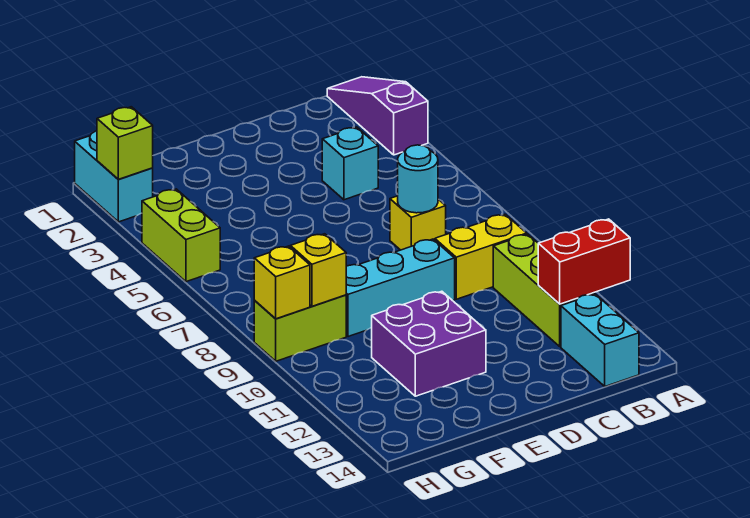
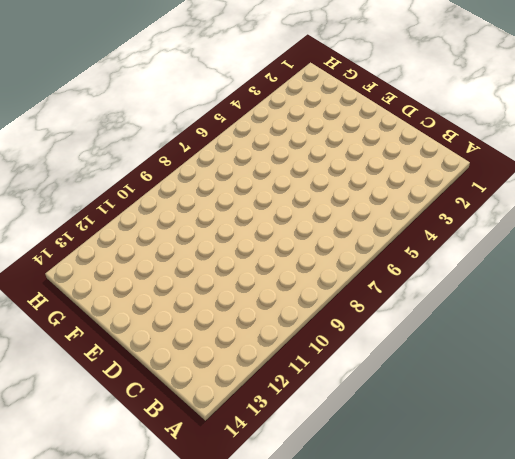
none -> purple slope A1:A3 level 1 top 3
none -> yellow brick B9:C9 level 1
none -> lime brick B10:B12 level 1

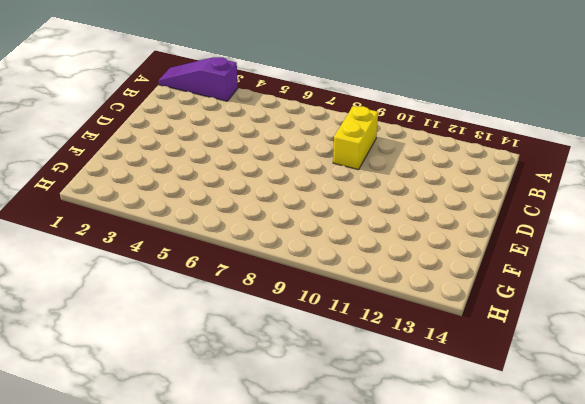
none -> lime brick B10:B12 level 1
none -> cyan brick B13:B14 level 1
none -> cyan brick C4 level 1

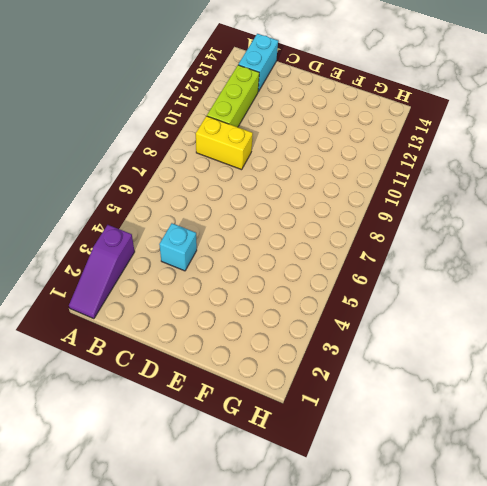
none -> yellow brick C7 level 1
none -> cyan brick D9:F9 level 1
none -> purple brick E11:F12 level 1

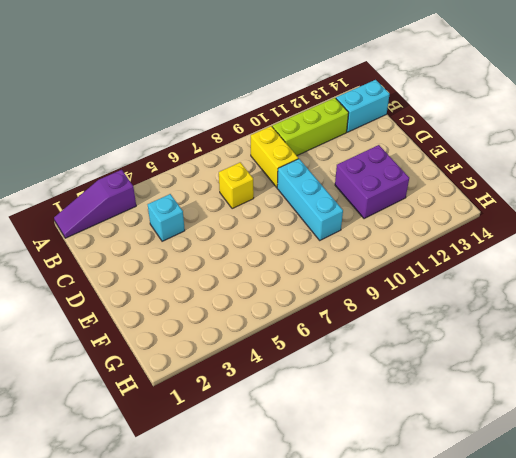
none -> lime brick G9:H9 level 1
none -> cyan brick H1:H2 level 1
none -> lime brick H4:H5 level 1

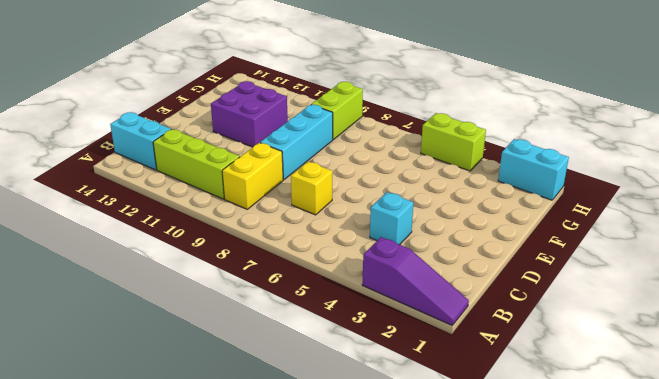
none -> red brick A12:B12 level 2
none -> cyan round brick C7 level 2
none -> yellow brick G9 level 2

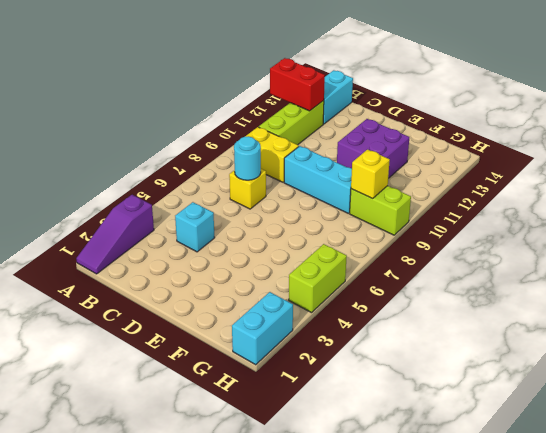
none -> lime brick H2 level 2
none -> yellow brick H9 level 2

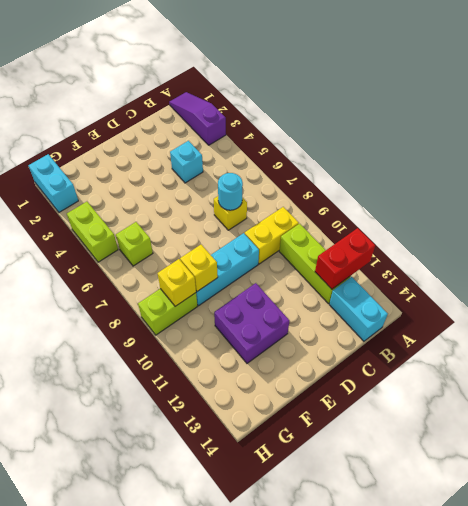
yellow brick F9 level 2 -> yellow brick H9 level 2
lime brick G6 level 1 -> lime brick H2 level 2

